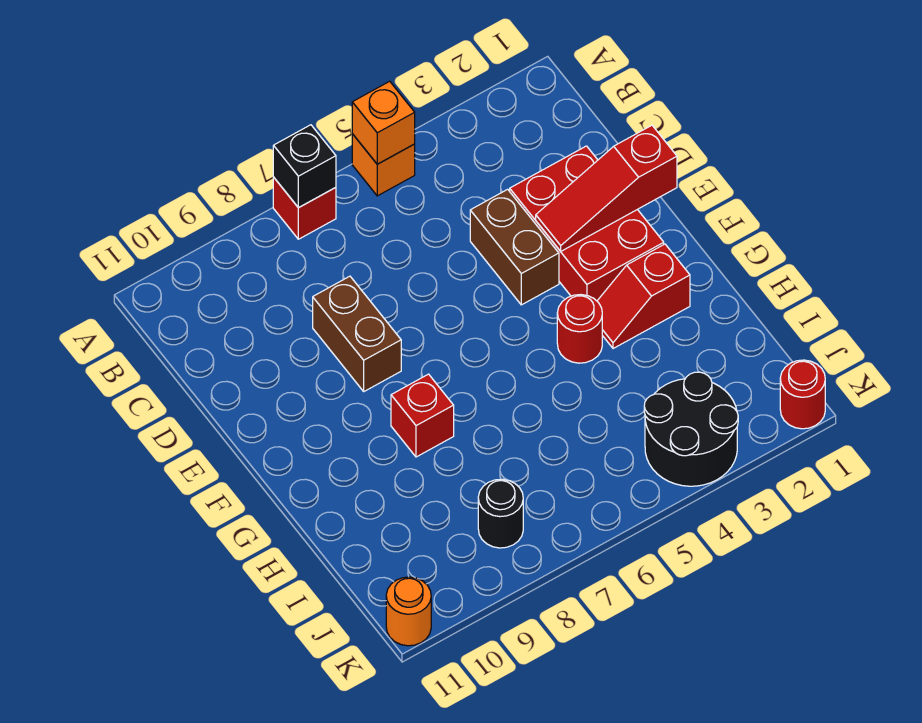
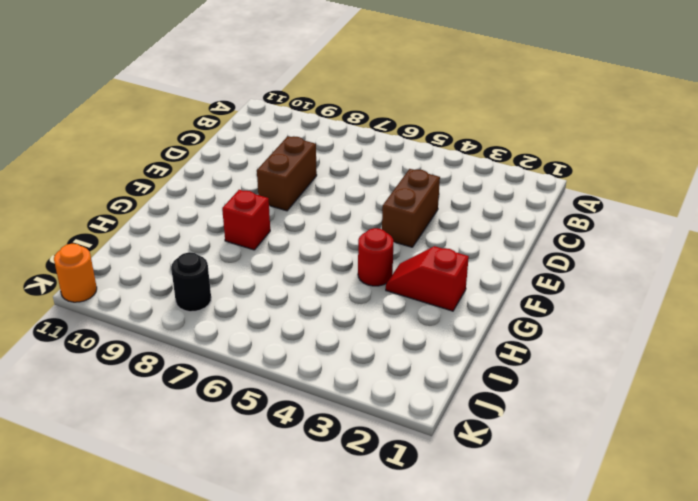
none -> orange brick A5 level 1
none -> red brick A7 level 1
none -> red brick D2:F3 level 1

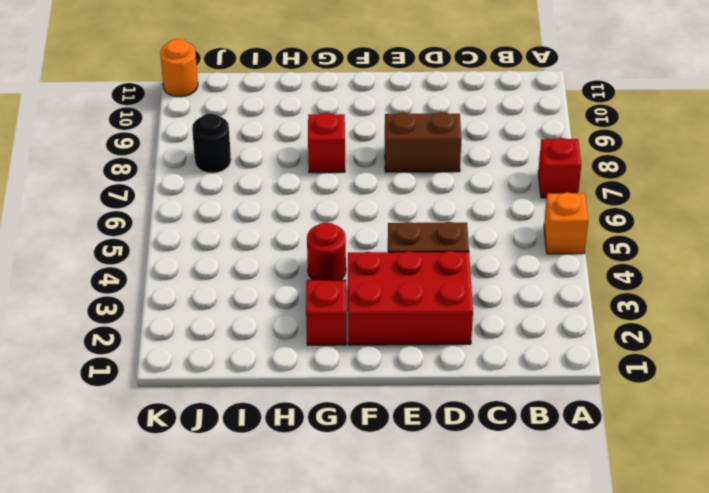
none -> black round brick J3:K4 level 1
none -> red round brick K1 level 1
none -> orange brick A5 level 2

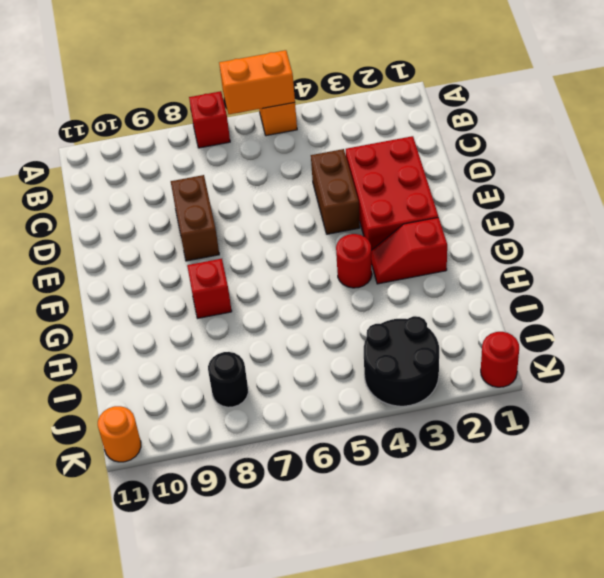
orange brick A5:A6 level 2 -> orange brick A5 level 2
none -> black brick A7 level 2
none -> red slope E1:E3 level 2 top 1

